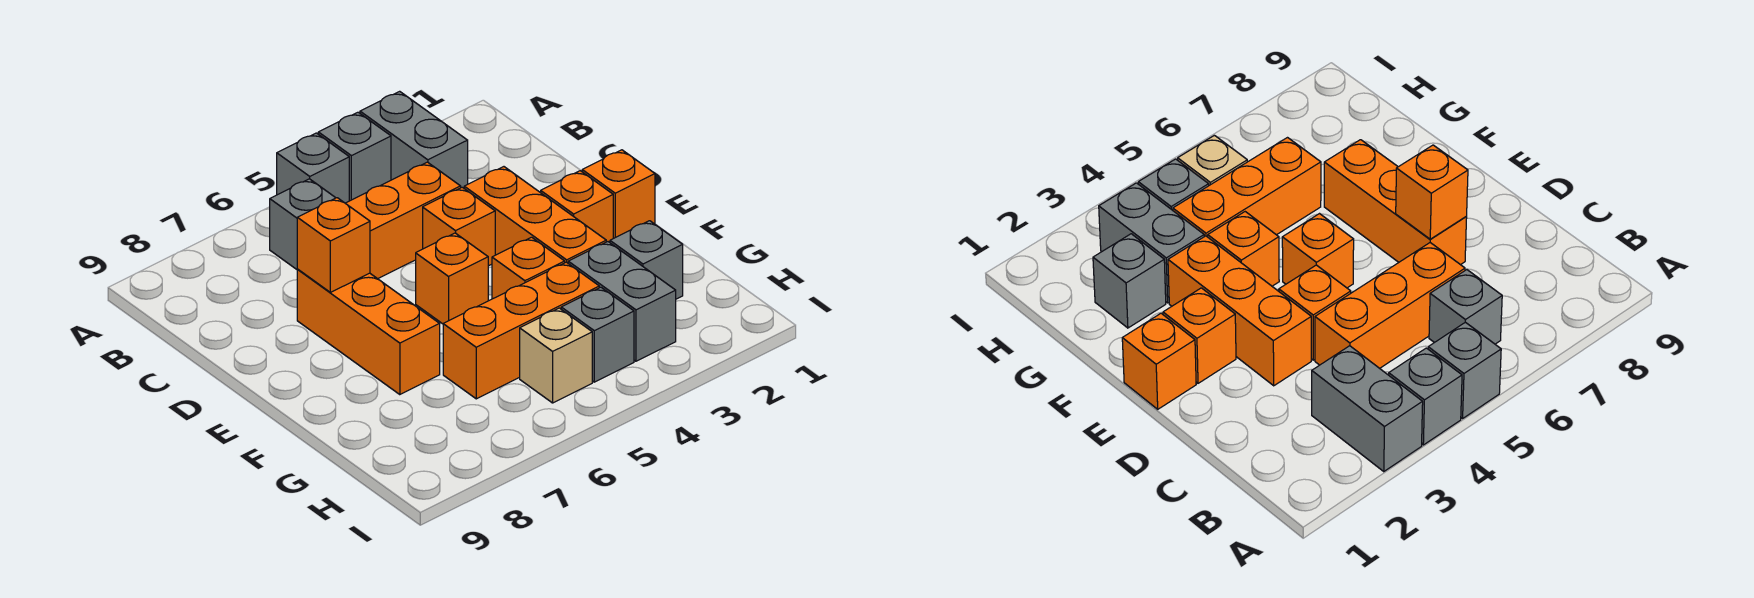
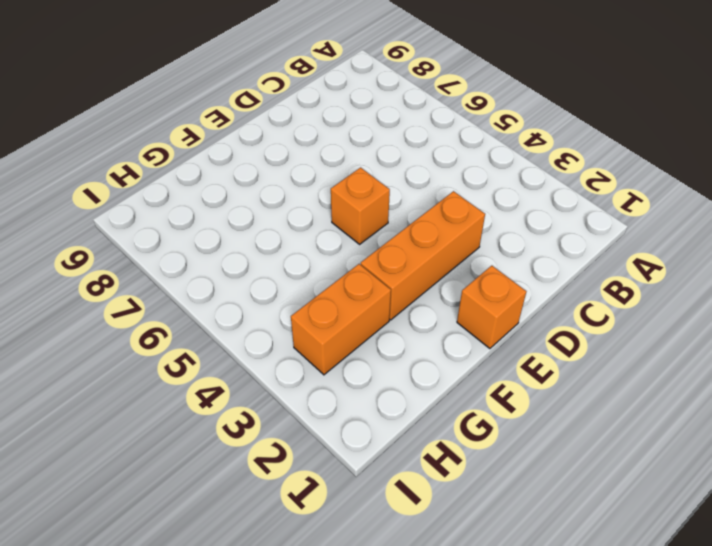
orange brick G3:H3 level 1 -> grey brick G3:H3 level 1
none -> grey brick A3:B3 level 1
none -> grey brick A4 level 1
none -> grey brick A5 level 1

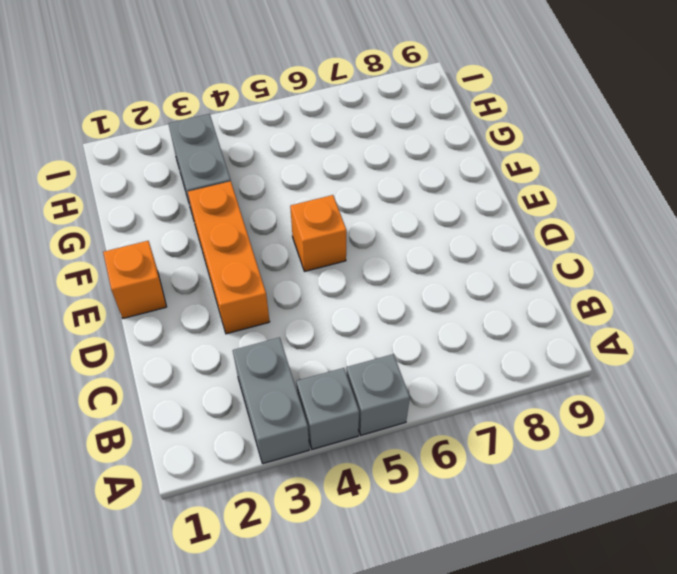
none -> grey brick B6 level 1
none -> orange brick C4:C6 level 1
none -> orange brick D4 level 1

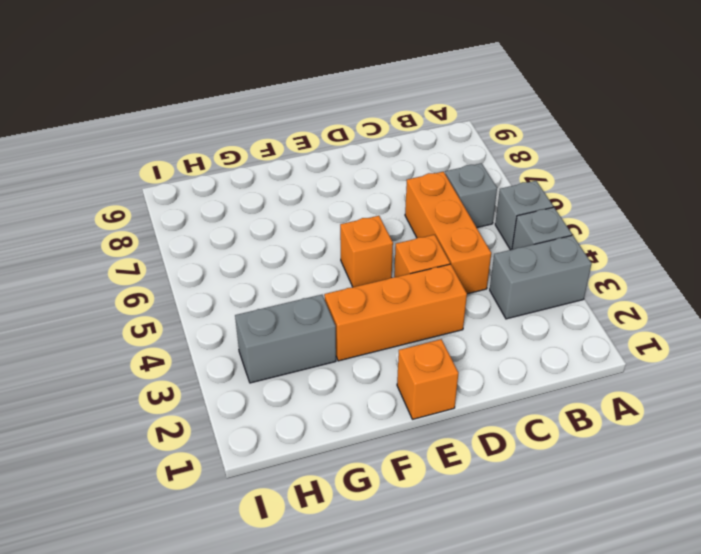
none -> orange brick D7:F7 level 1
none -> orange brick E2 level 1
none -> orange brick F4 level 1

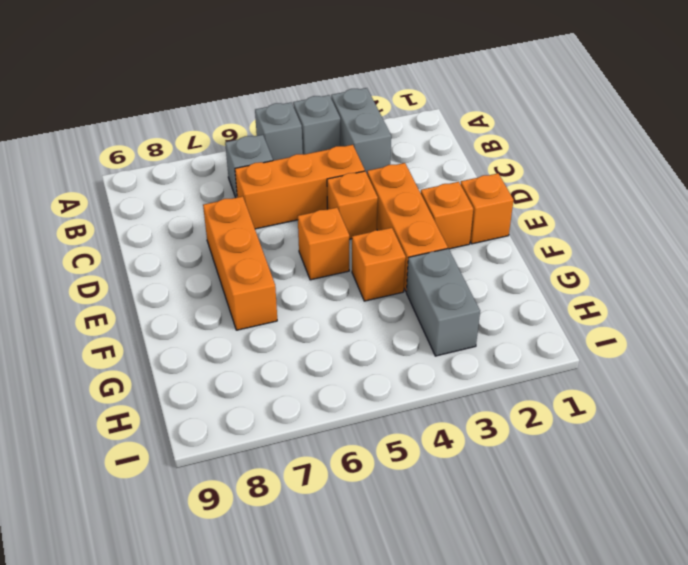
none -> grey brick G2 level 1
none -> orange brick G4:G6 level 1
none -> grey brick H4 level 1

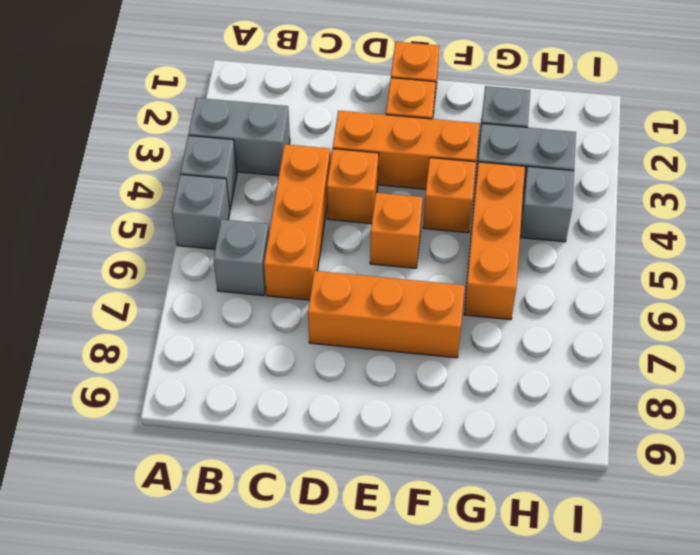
none -> tan brick H5 level 1
none -> orange brick D7 level 2

